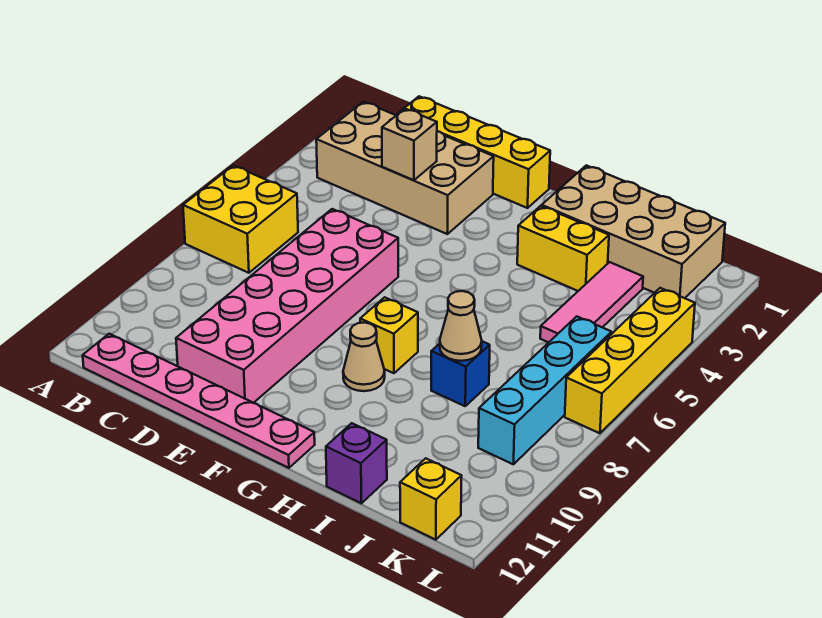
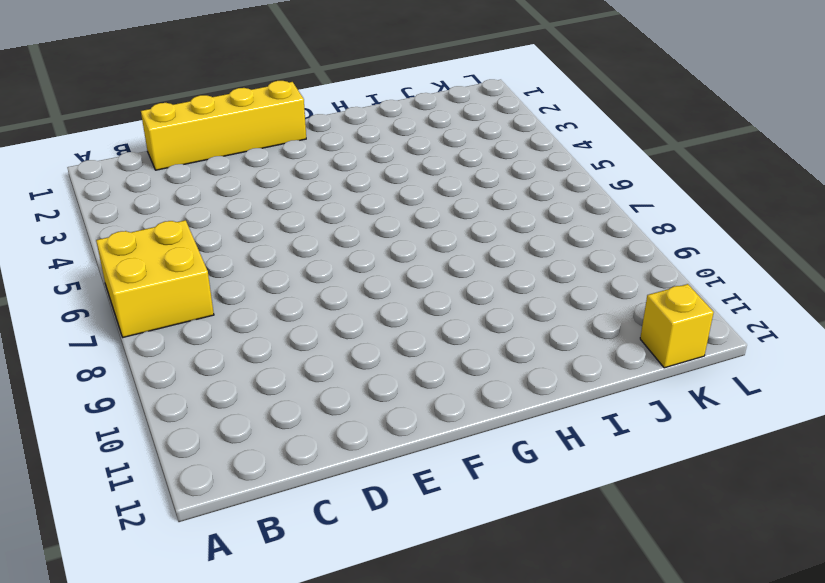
none -> tan brick B2:E3 level 1
none -> pink plate B12:G12 level 1
none -> pink brick D6:E11 level 1

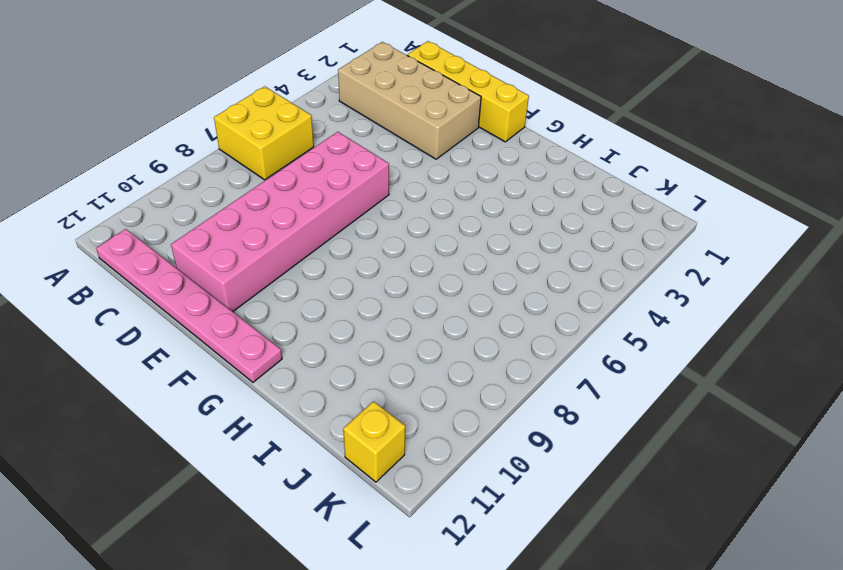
none -> yellow brick G8 level 1
none -> tan cone G9 level 1
none -> tan brick H1:K2 level 1

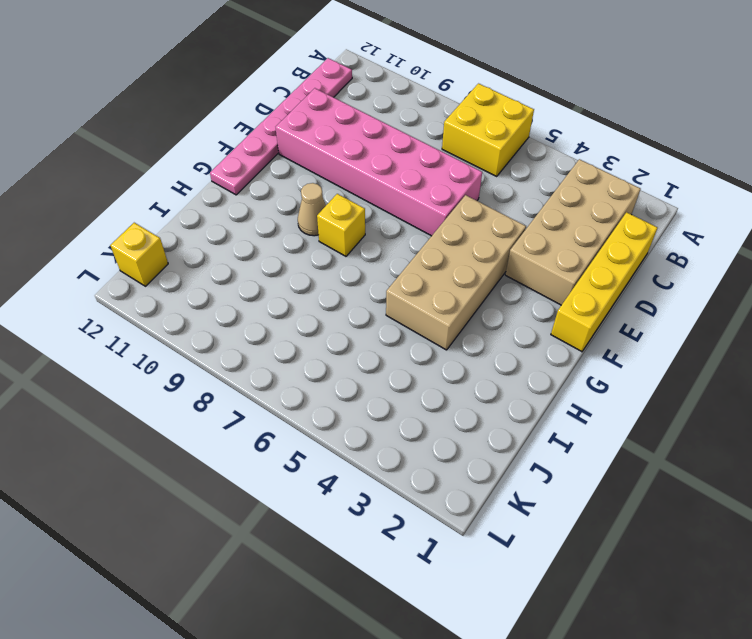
tan brick E4:H5 level 1 -> tan brick H1:K2 level 1
none -> yellow brick H3:I3 level 1
none -> blue brick I8 level 1
none -> purple brick I12 level 1

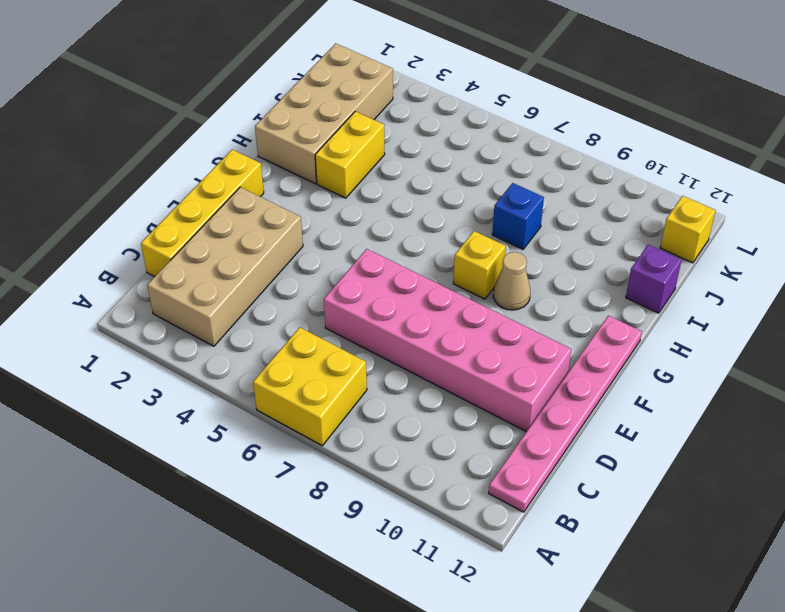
none -> pink tile J3:J5 level 1
none -> cyan brick K6:K9 level 1
none -> yellow brick L4:L7 level 1

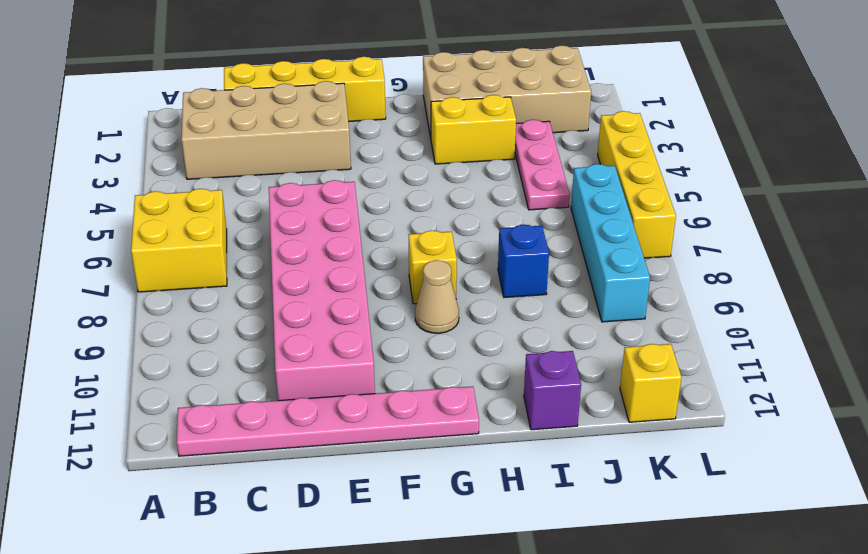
pink plate J3:J5 level 1 -> pink tile J3:J5 level 1
none -> tan brick D3 level 2
none -> tan cone I8 level 2

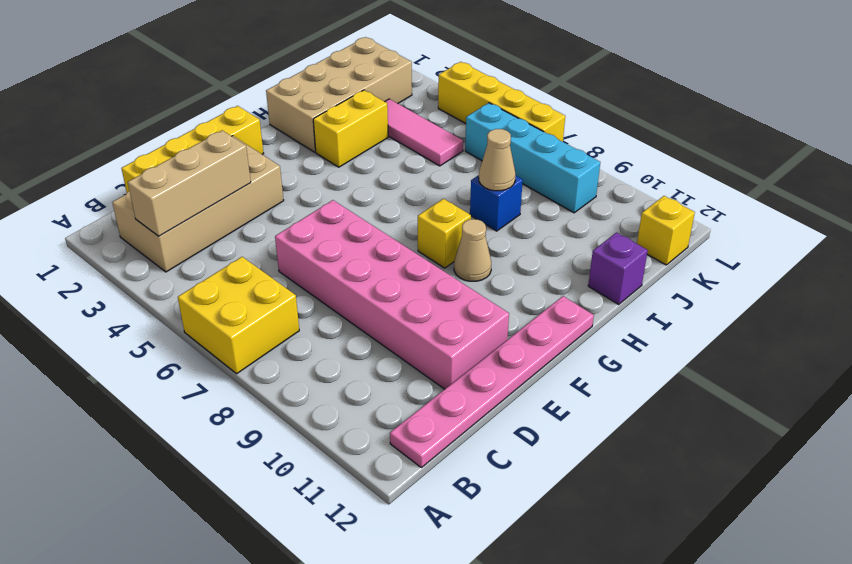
tan brick B3:D3 level 2 -> tan brick D3 level 2

